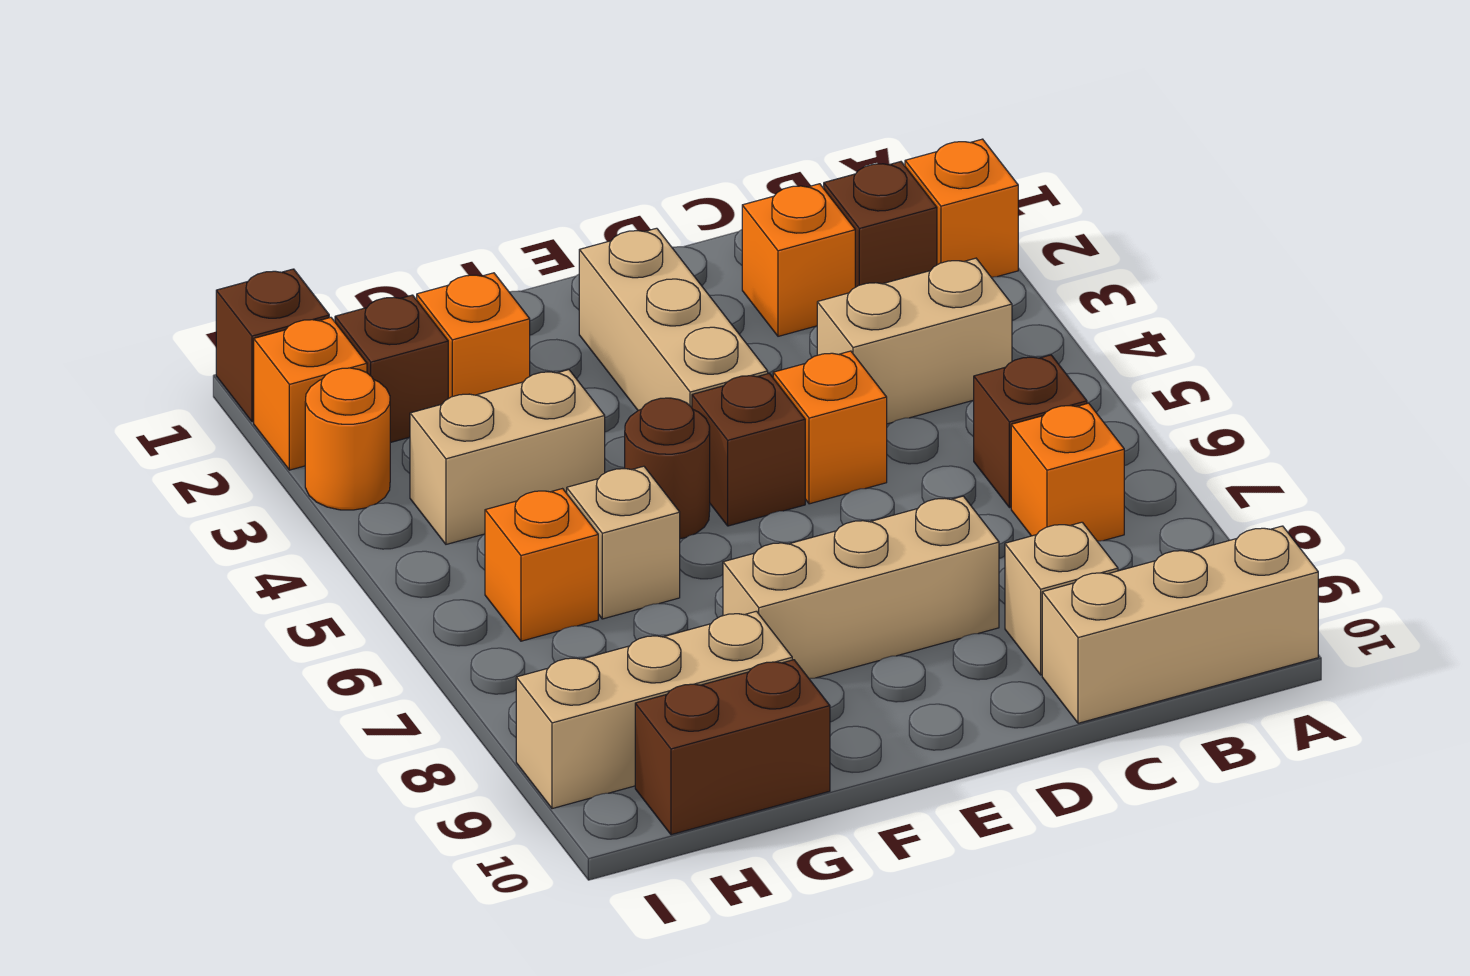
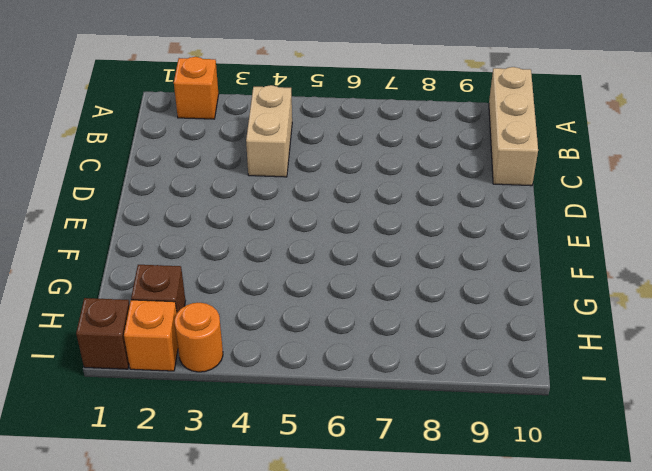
none -> brown brick B2 level 1
none -> brown brick B6 level 1
none -> orange brick B7 level 1

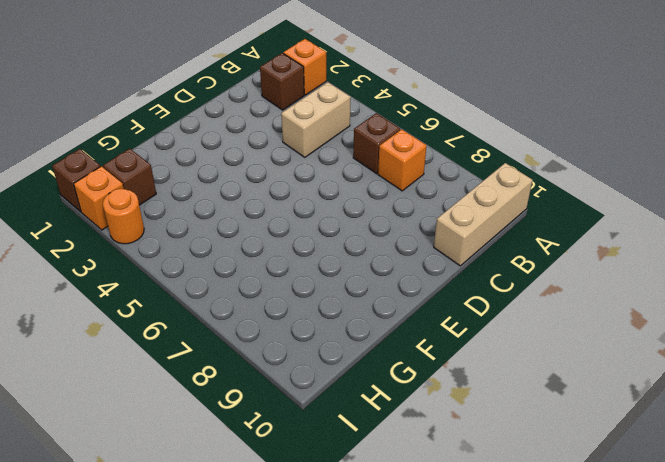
none -> orange brick C2 level 1
none -> tan brick C9 level 1
none -> orange brick D5 level 1

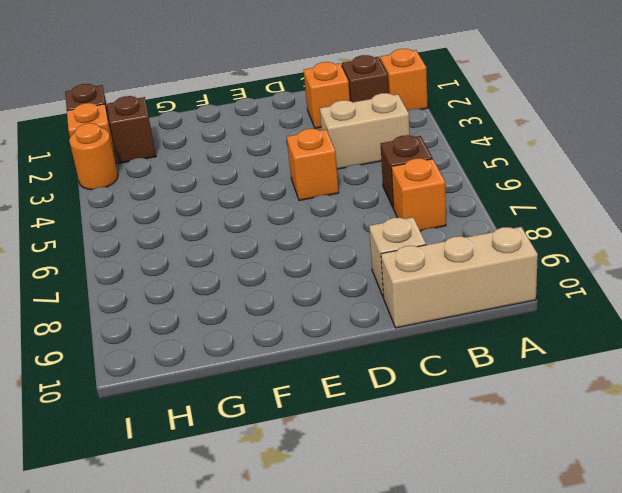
none -> tan brick D8:F8 level 1
none -> tan brick E2:E4 level 1
none -> brown brick E5 level 1

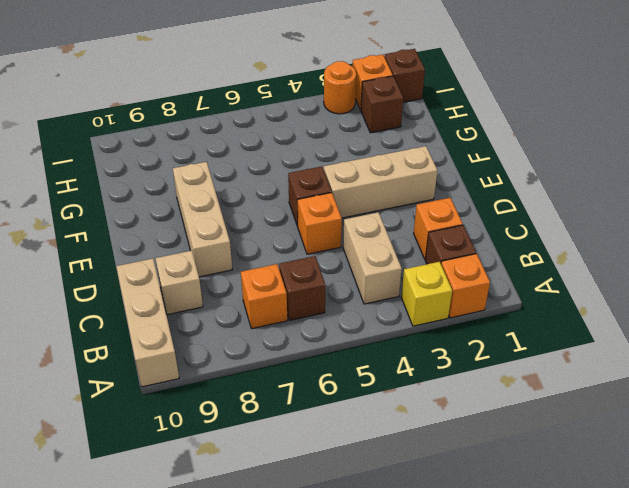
yellow brick A3 level 1 -> none
none -> brown round brick F5 level 1
none -> orange brick G2 level 1
none -> tan brick G4:H4 level 1

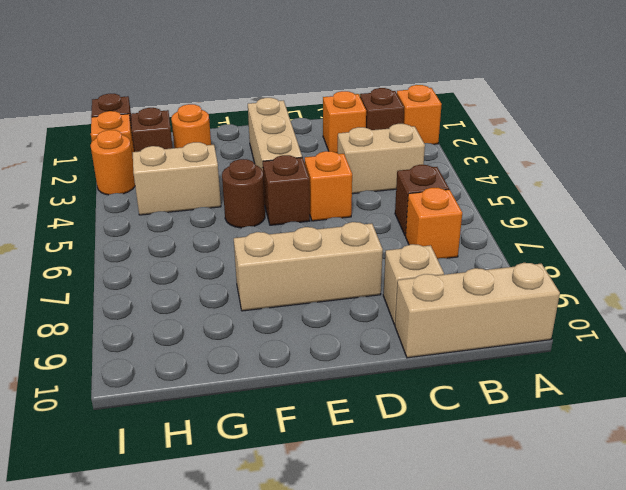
orange round brick G2 level 1 -> orange brick G2 level 1
none -> tan brick G6 level 1
none -> tan brick G9:I9 level 1
none -> brown brick G10:H10 level 1

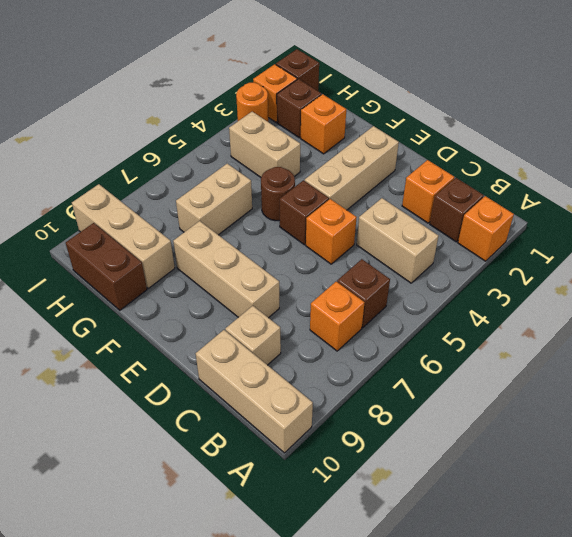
tan brick G6:G7 level 1 -> tan brick G6 level 1
none -> orange brick H6 level 1

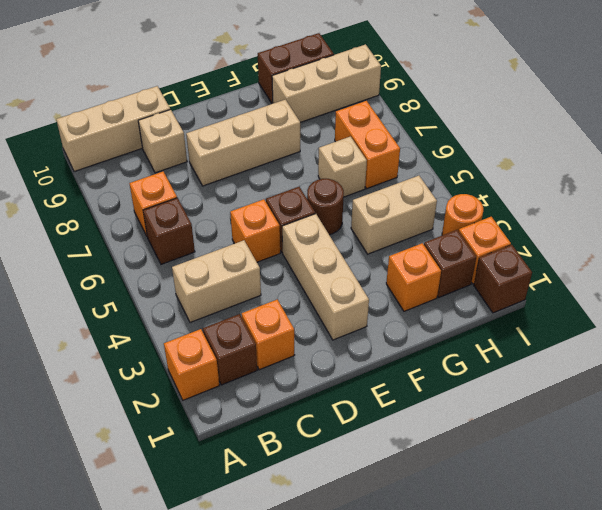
orange brick H6:H7 level 1 -> orange brick H6 level 1

